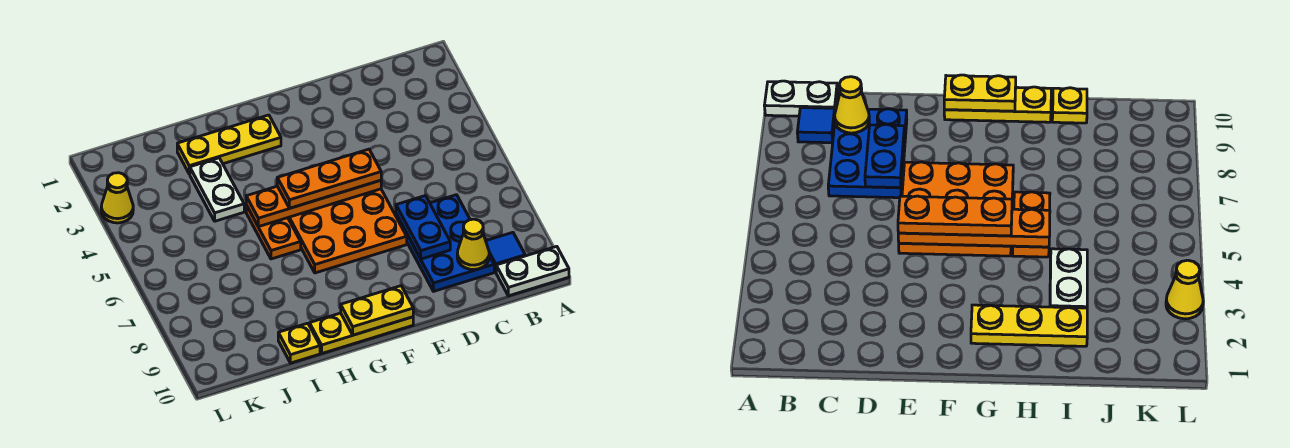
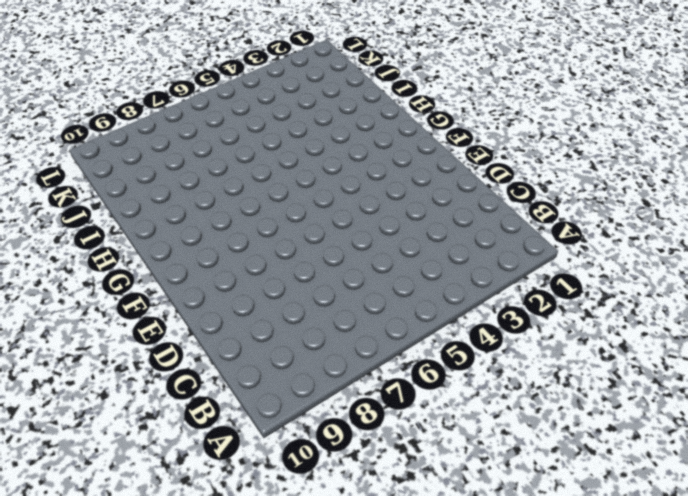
none -> white plate A10:B10 level 1
none -> blue tile B9 level 1
none -> blue plate C7:D9 level 1

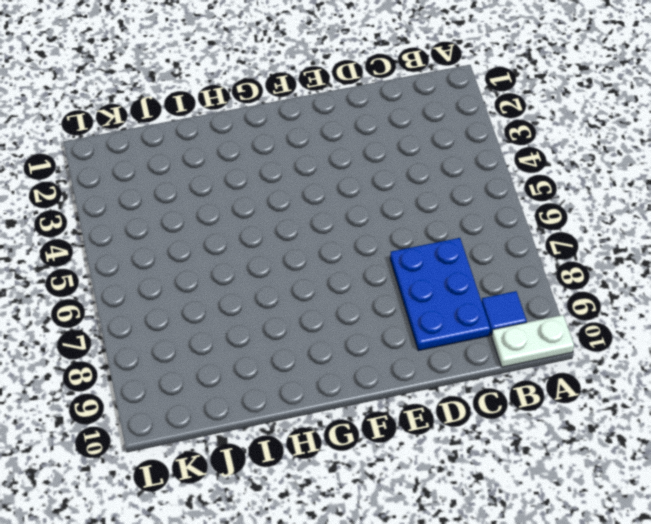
none -> orange plate E5:G7 level 1
none -> yellow plate F10:H10 level 1
none -> yellow plate G2:I2 level 1

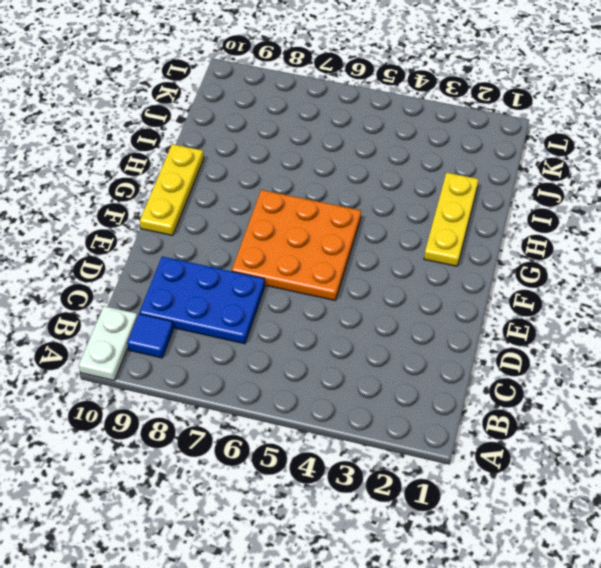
none -> orange plate H5:H6 level 1
none -> white plate I3:I4 level 1
none -> yellow plate I10 level 1

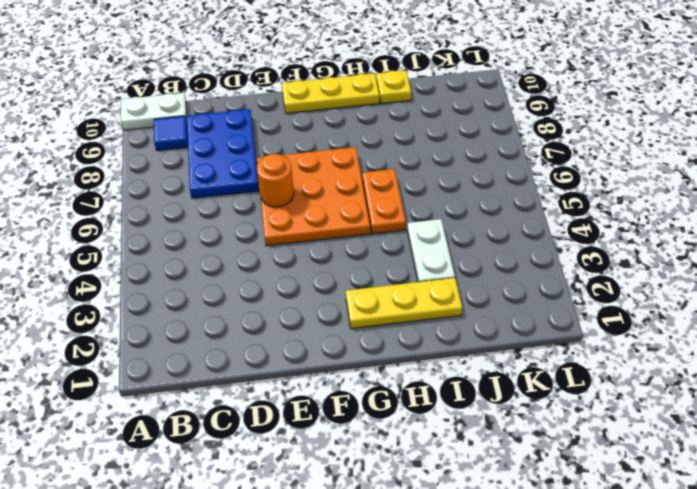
orange round brick E6 level 2 -> none
none -> yellow cone L3 level 1
none -> yellow cone C9 level 2
none -> blue plate D7:D8 level 2

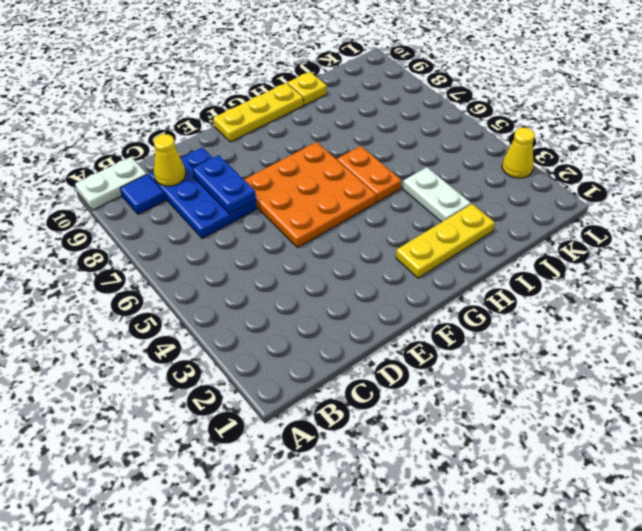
none -> orange plate E5:H5 level 2
none -> yellow plate F10:G10 level 2
none -> orange plate E5:G5 level 3

